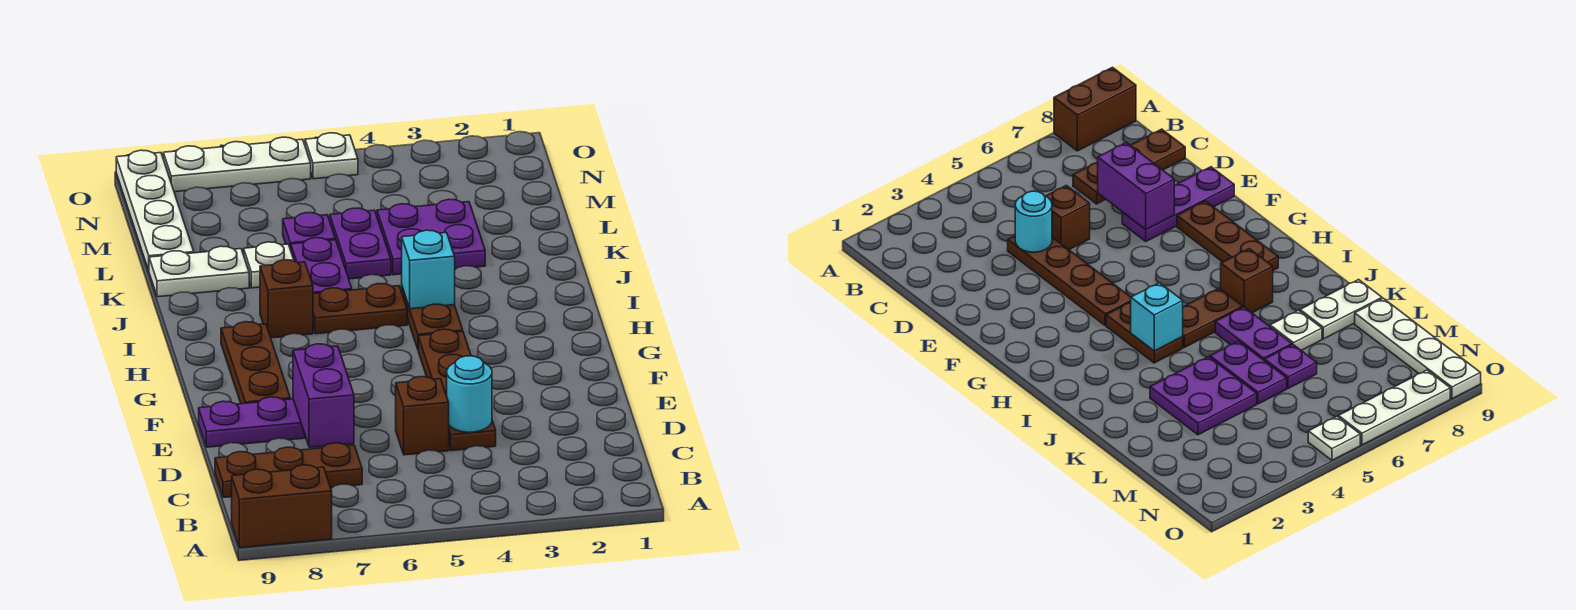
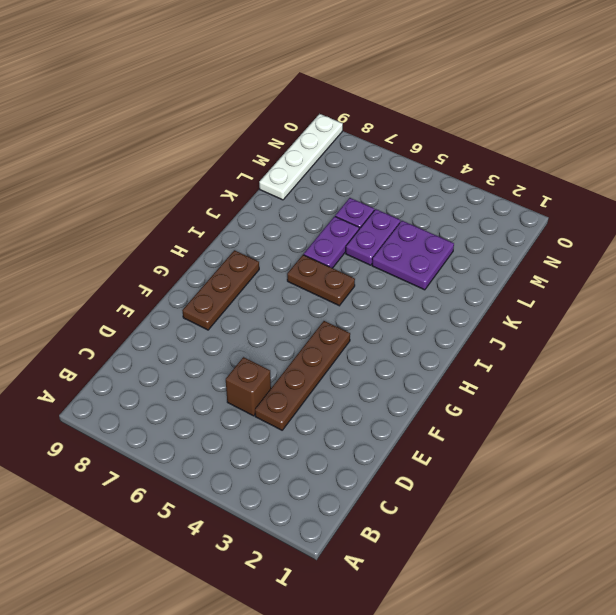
none -> brown brick A8:A9 level 1
none -> brown plate C7:C9 level 1
none -> purple plate E7:E9 level 1

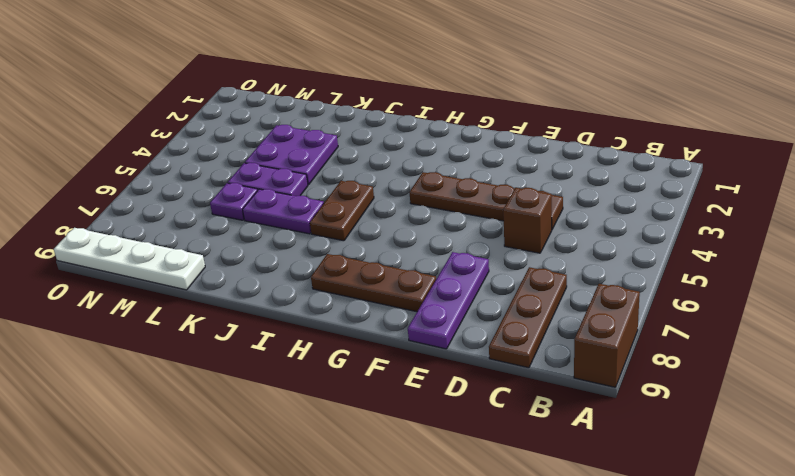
none -> brown plate H4:I4 level 1
none -> brown brick I7 level 1
none -> white plate K7 level 1

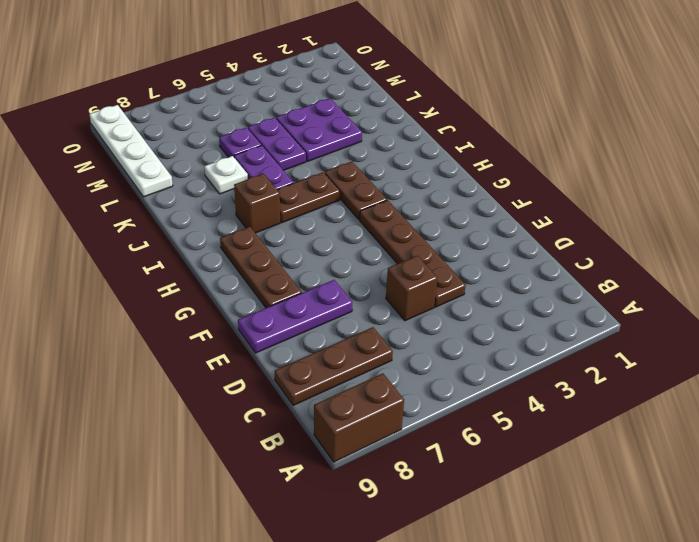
none -> white plate K8:K9 level 1
none -> white plate O5 level 1
none -> white plate O6:O8 level 1

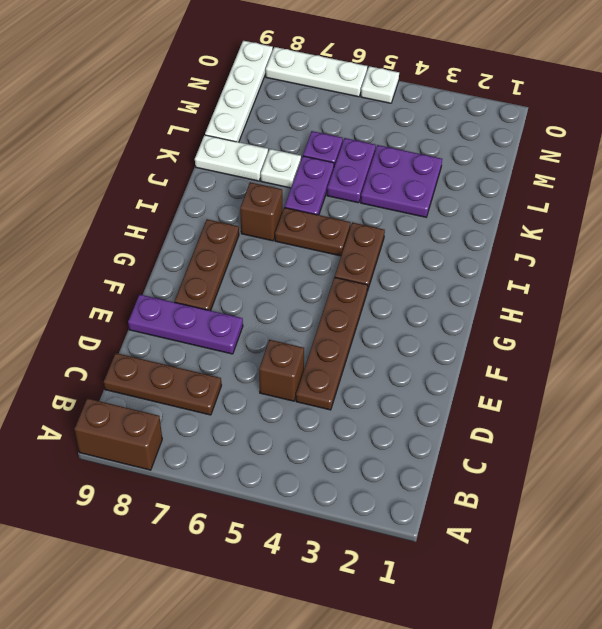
none -> cyan round brick D4 level 2
none -> purple brick D7:E7 level 2
none -> cyan brick I4 level 2

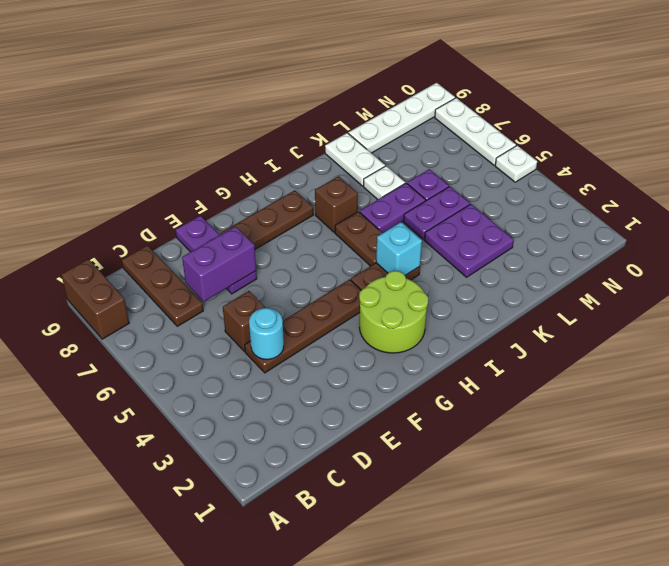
lime round brick G2:H3 level 1 -> none

